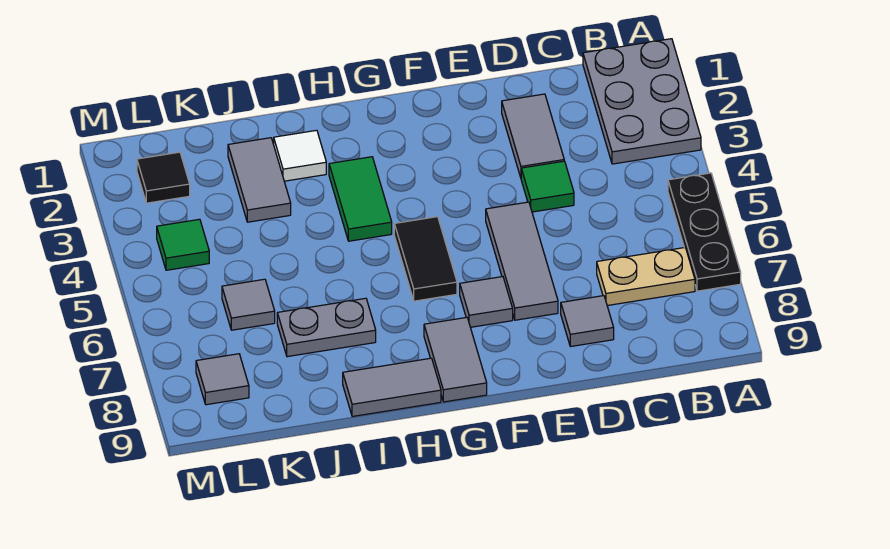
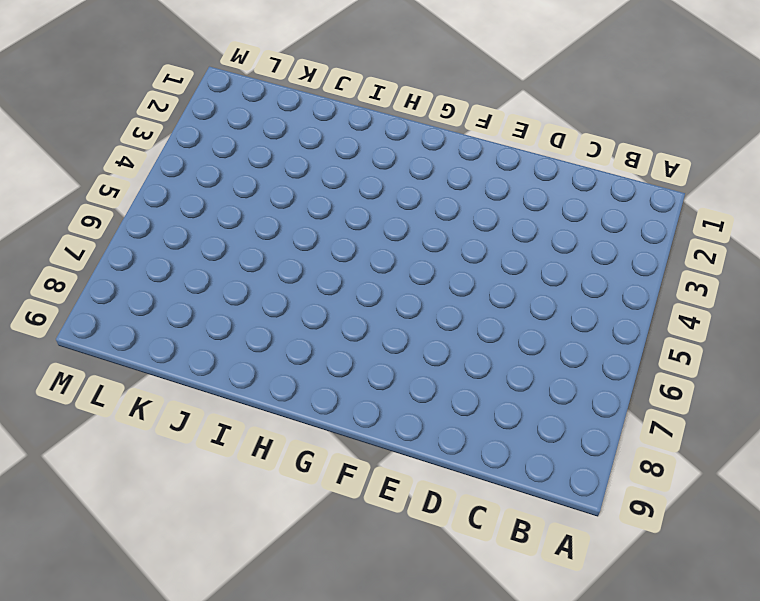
none -> grey plate A1:B3 level 1
none -> black plate A5:A7 level 1
none -> tan plate B7:C7 level 1

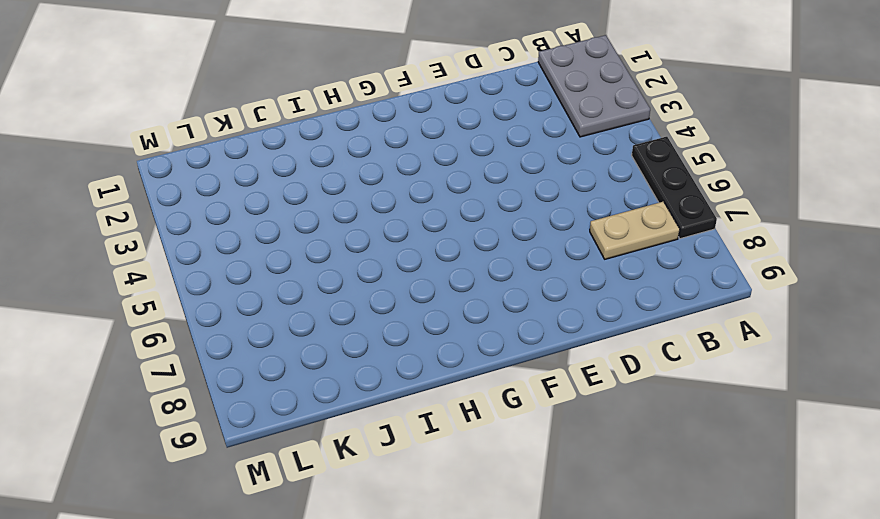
none -> grey tile D2:D3 level 1
none -> green tile D4 level 1
none -> grey tile D8 level 1

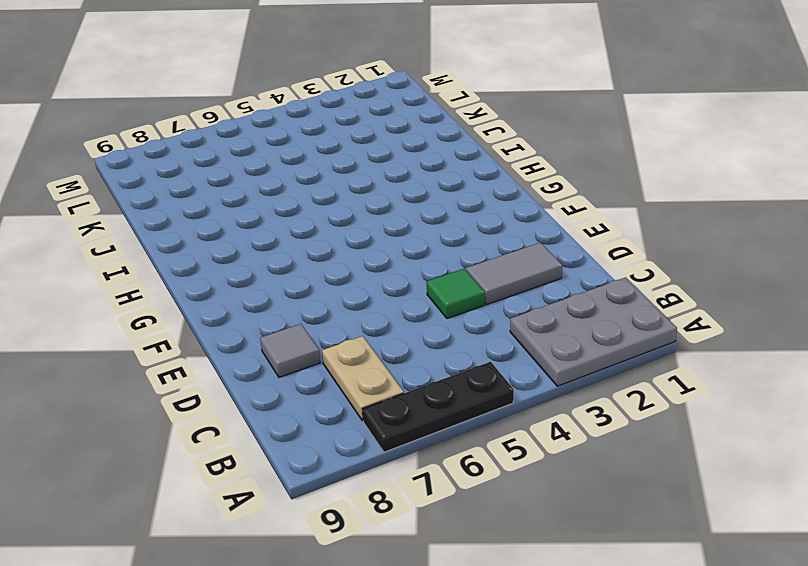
none -> grey tile E5:E7 level 1
none -> grey tile F7 level 1
none -> black tile G5:G6 level 1

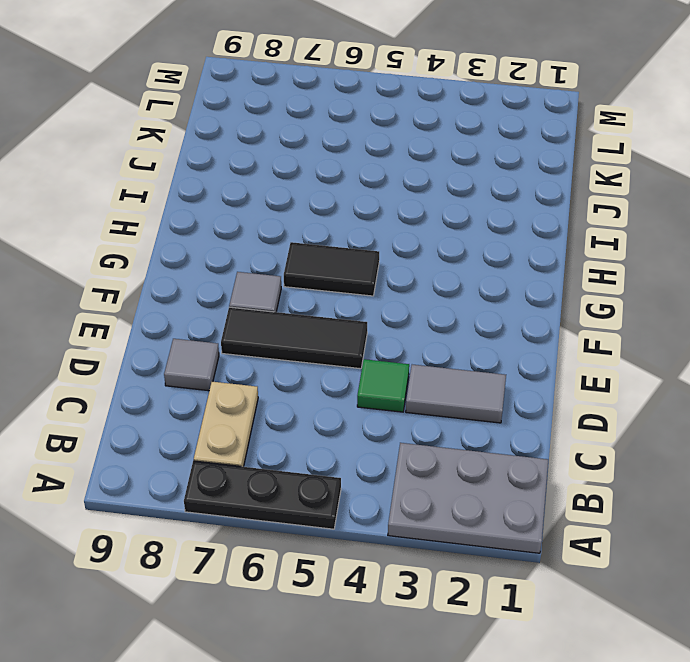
black tile E5:E7 level 1 -> grey tile E5:E7 level 1
none -> grey tile G8:G9 level 1
none -> green tile H3:H4 level 1
none -> grey tile H9:I9 level 1

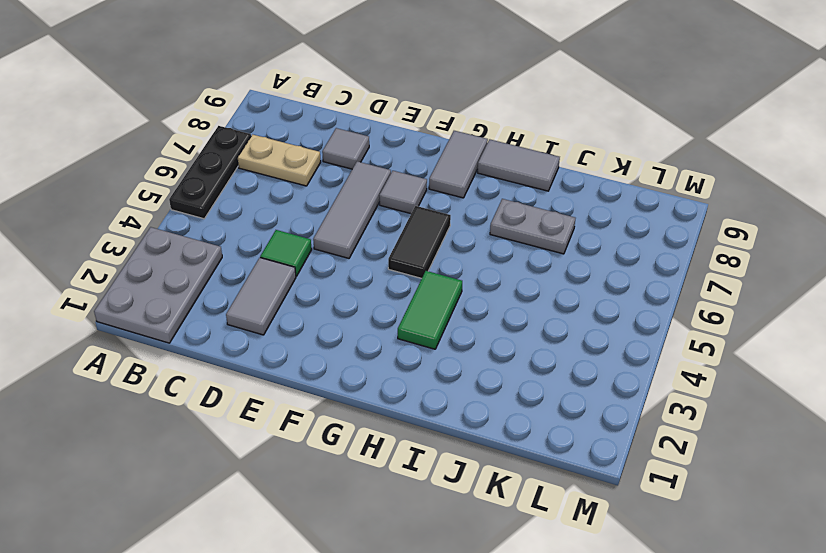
none -> white tile I2 level 1
none -> grey tile J2:J3 level 1
none -> grey tile K6 level 1

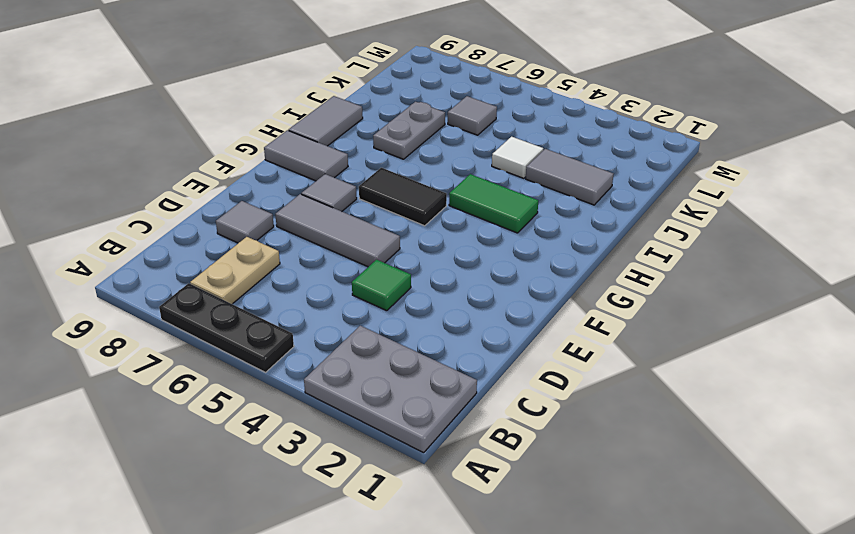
white tile J4 level 1 -> white tile I2 level 1
none -> grey tile D2:D3 level 1
none -> black tile L2 level 1
none -> green tile L4 level 1

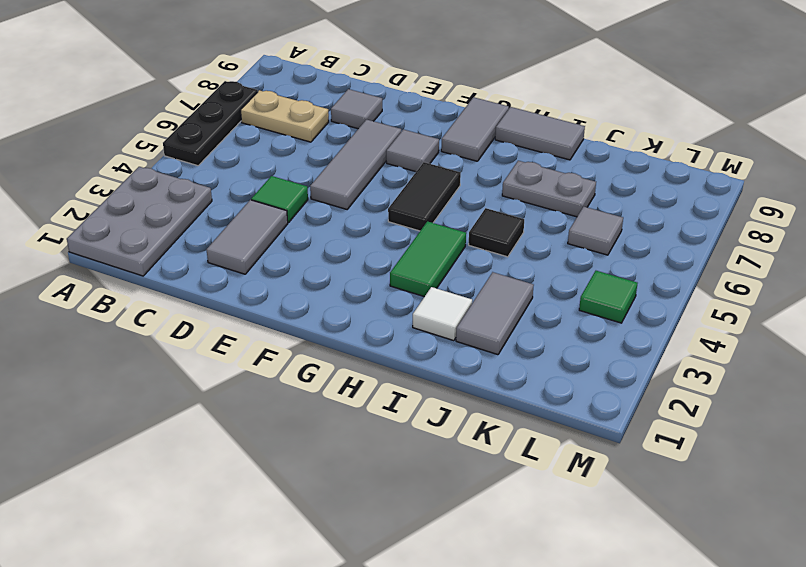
black tile I5 level 1 -> black tile L2 level 1
none -> grey tile L8 level 1

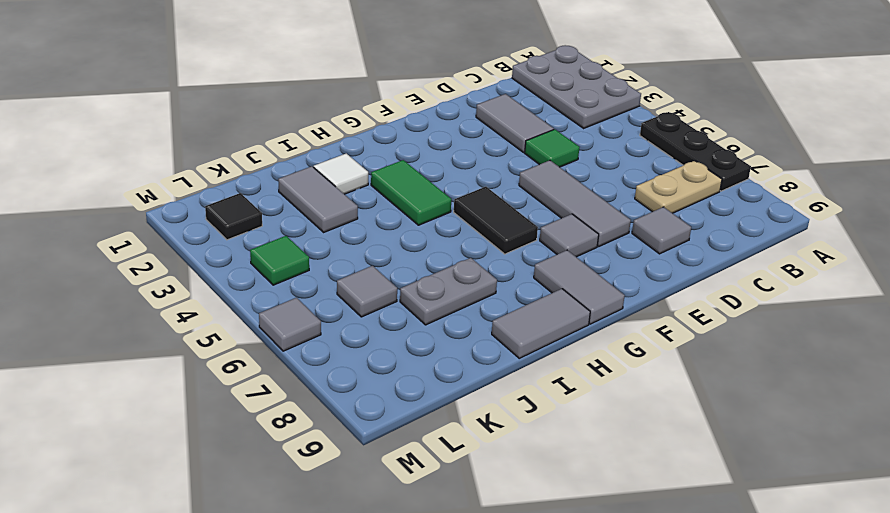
grey tile M6 level 1 -> grey tile L8 level 1

